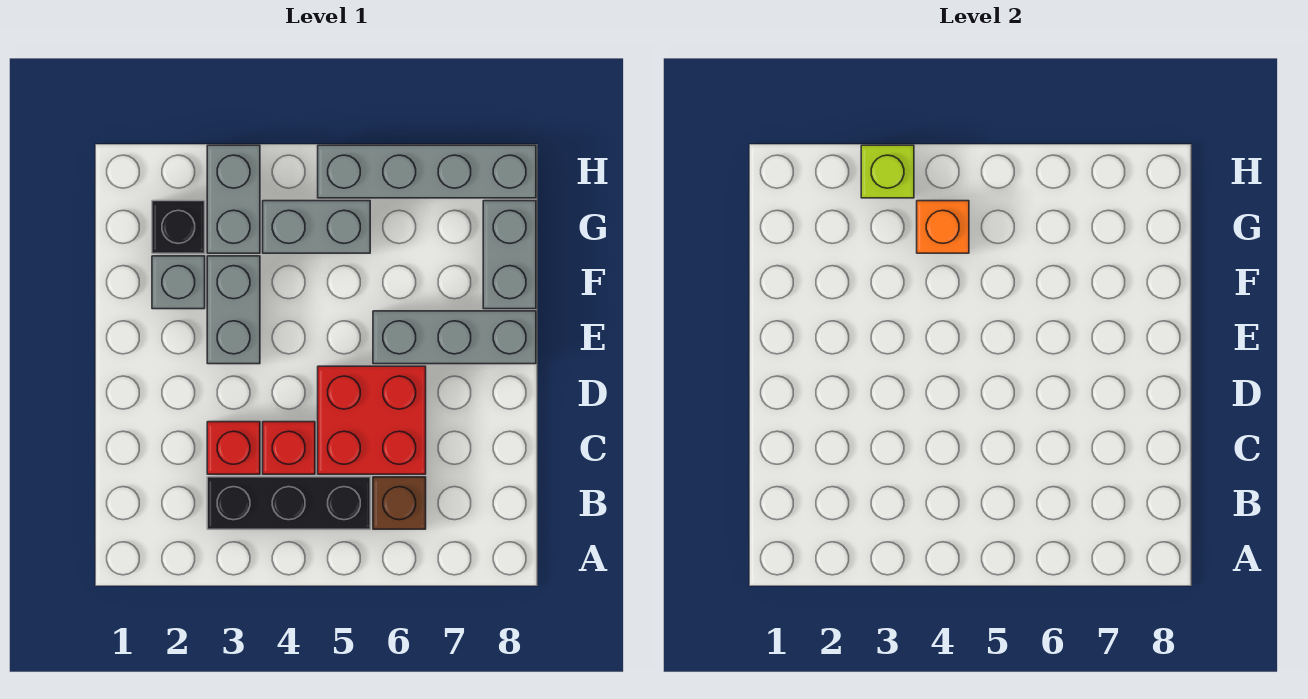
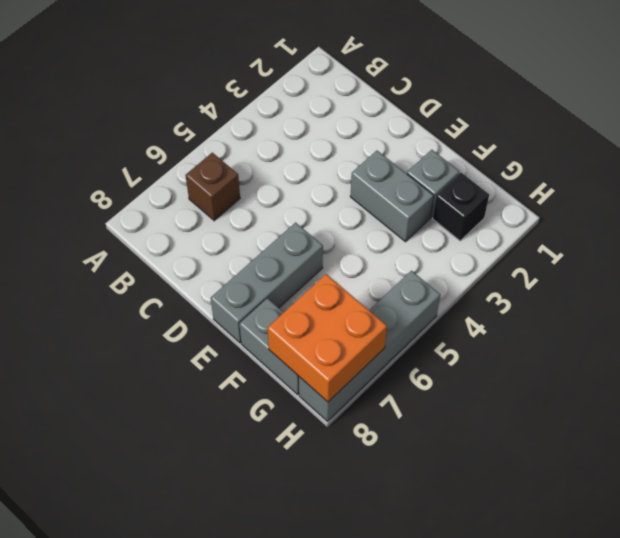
orange brick G7:H8 level 2 -> none
none -> black brick B3:B5 level 1
none -> red brick C3 level 1
none -> red brick C4 level 1

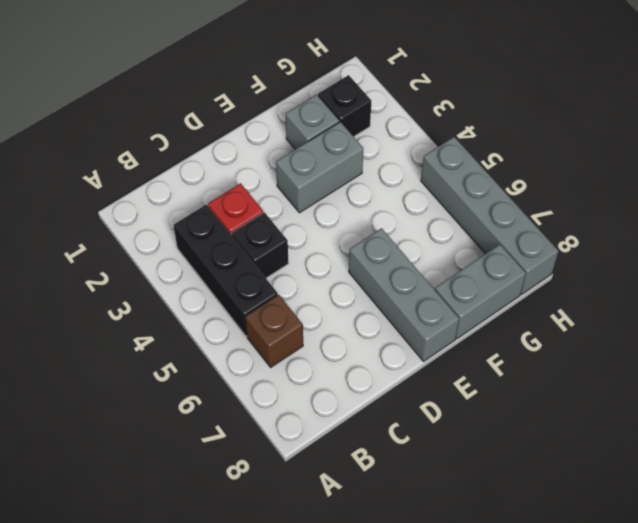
black brick C4 level 1 -> red brick C4 level 1
none -> red brick C5:D6 level 1
none -> grey brick G3:H3 level 1
none -> grey brick G4:G5 level 1

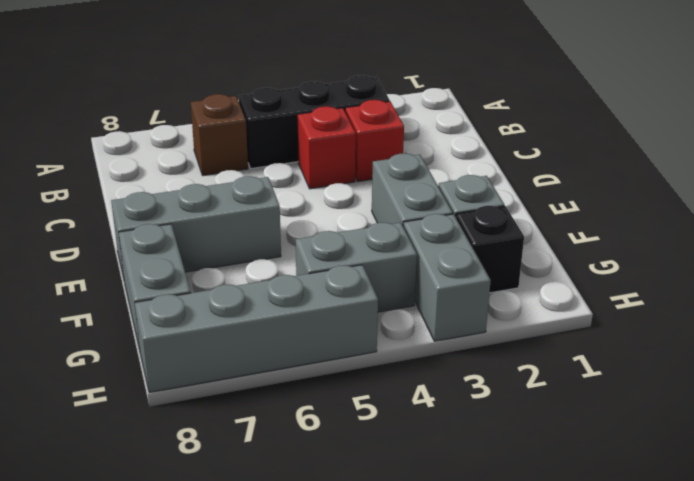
none -> red brick C5:D6 level 1
none -> orange brick G4 level 2
none -> lime brick H3 level 2

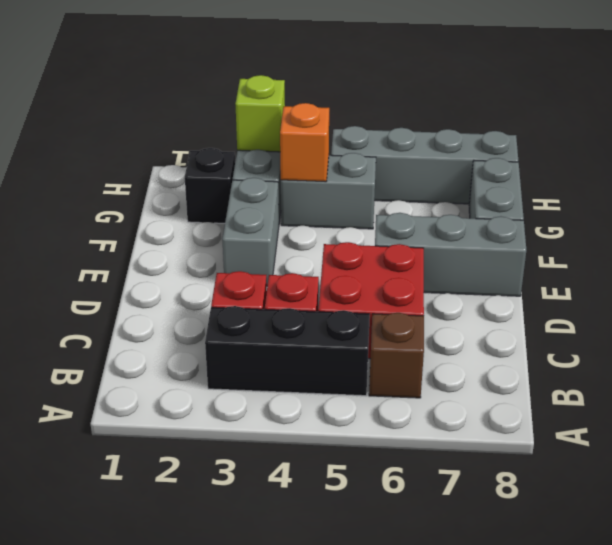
none -> grey brick F2 level 1

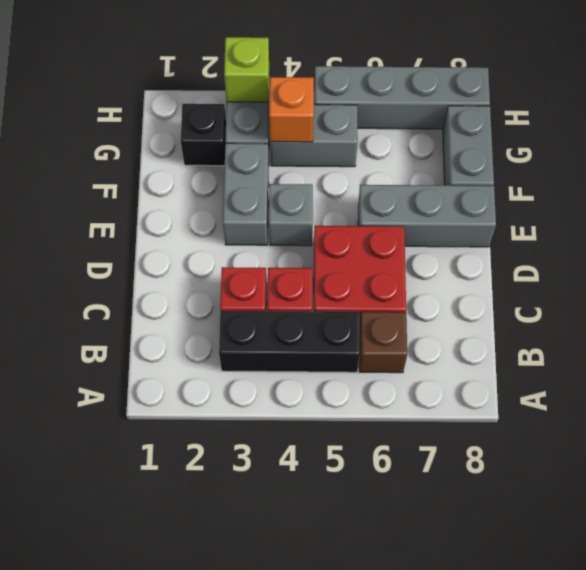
grey brick E4 level 1 -> grey brick F2 level 1

